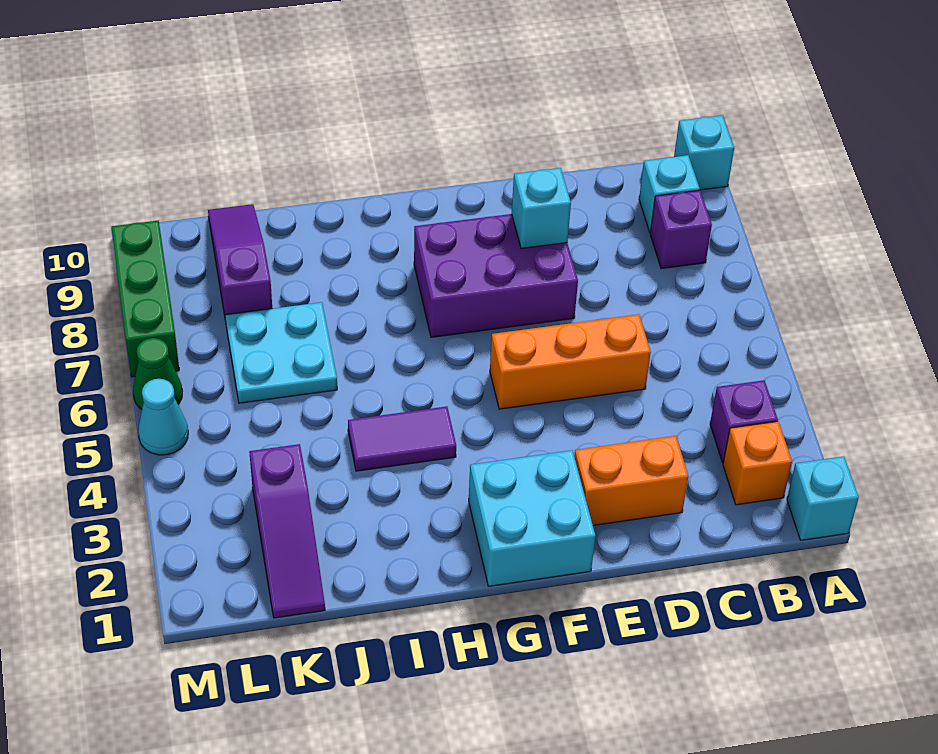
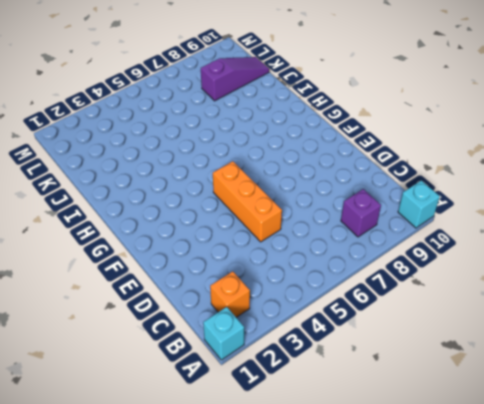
none -> purple brick B3 level 1
none -> cyan brick B9 level 1
none -> orange brick D2:E2 level 1

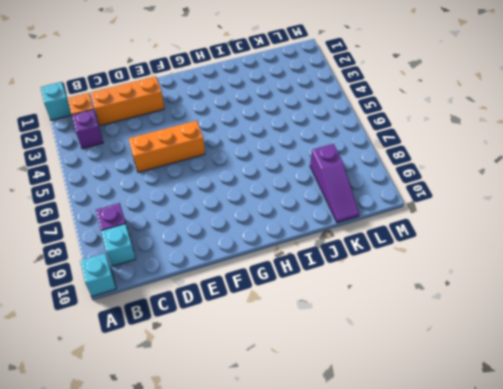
orange brick C2:E2 level 1 -> orange brick D2:E2 level 1
none -> purple brick E7:G8 level 1
none -> cyan brick F1:G2 level 1
none -> purple tile H4:I4 level 1

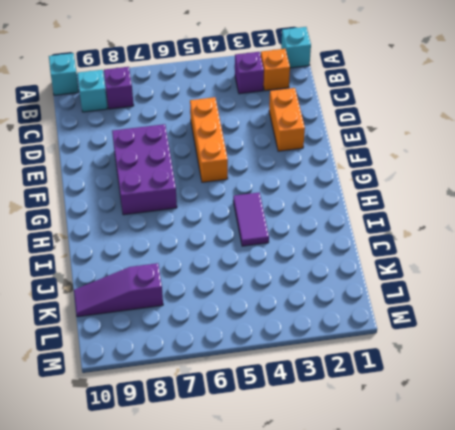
none -> cyan brick F1:G2 level 1
none -> cyan plate J6:K7 level 1
none -> purple slope K1:K3 level 1 top 3

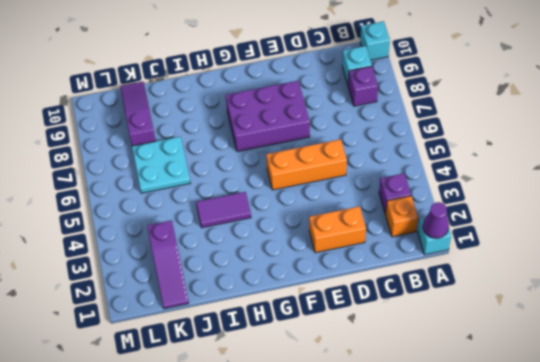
purple cone A1 level 2 -> none
none -> cyan brick F1:G2 level 1
none -> cyan cone M5 level 1
none -> green cone M6 level 1

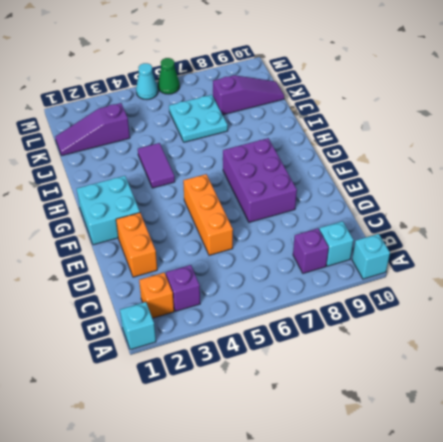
none -> green brick M7:M9 level 1
none -> cyan brick E8 level 2

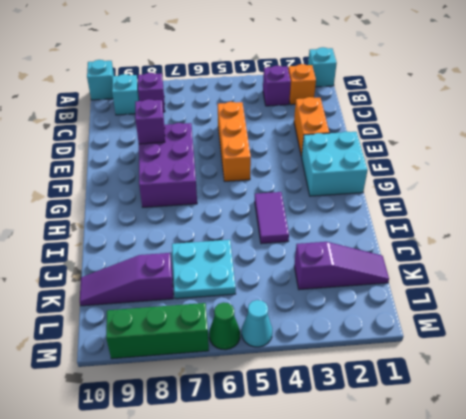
purple brick E8 level 2 -> cyan brick E8 level 2

